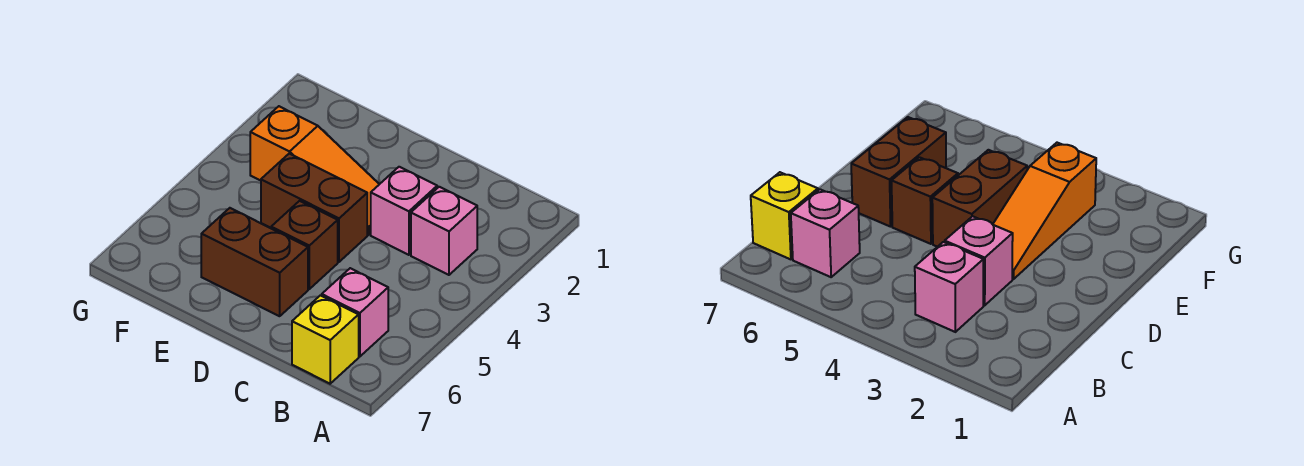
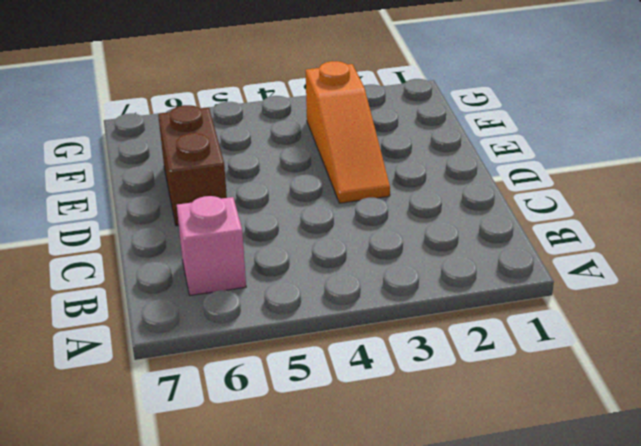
none -> pink brick B3 level 1
none -> yellow brick B7 level 1

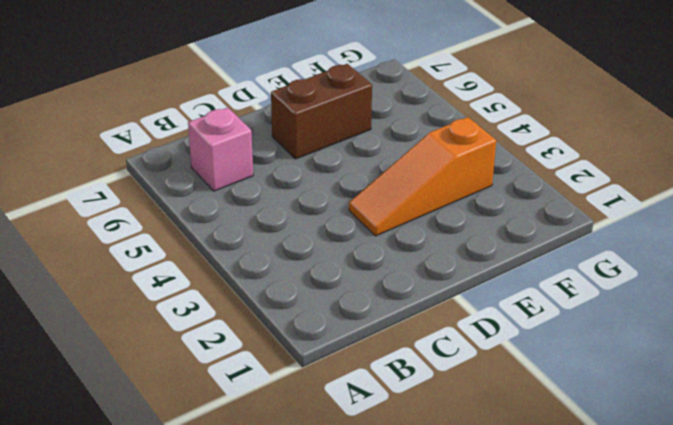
none -> pink brick B3 level 1
none -> yellow brick B7 level 1

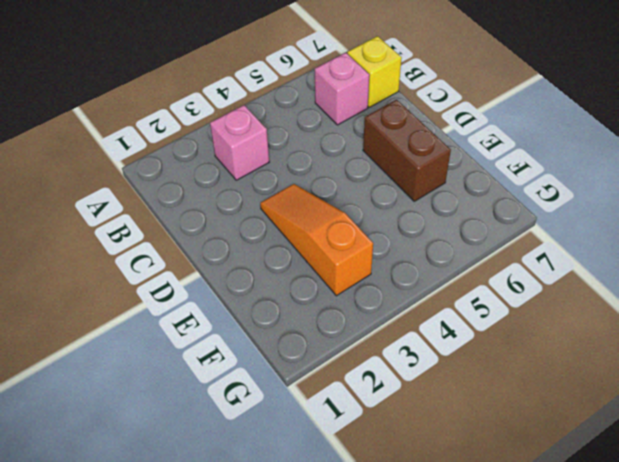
none -> pink brick C3 level 1
none -> brown brick D4:E4 level 1

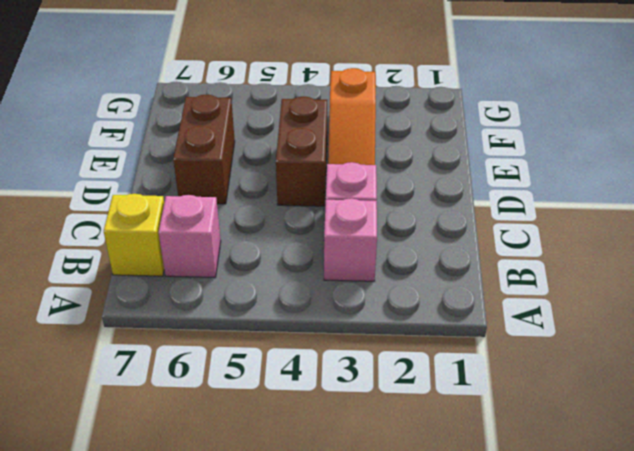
none -> brown brick D5 level 1

